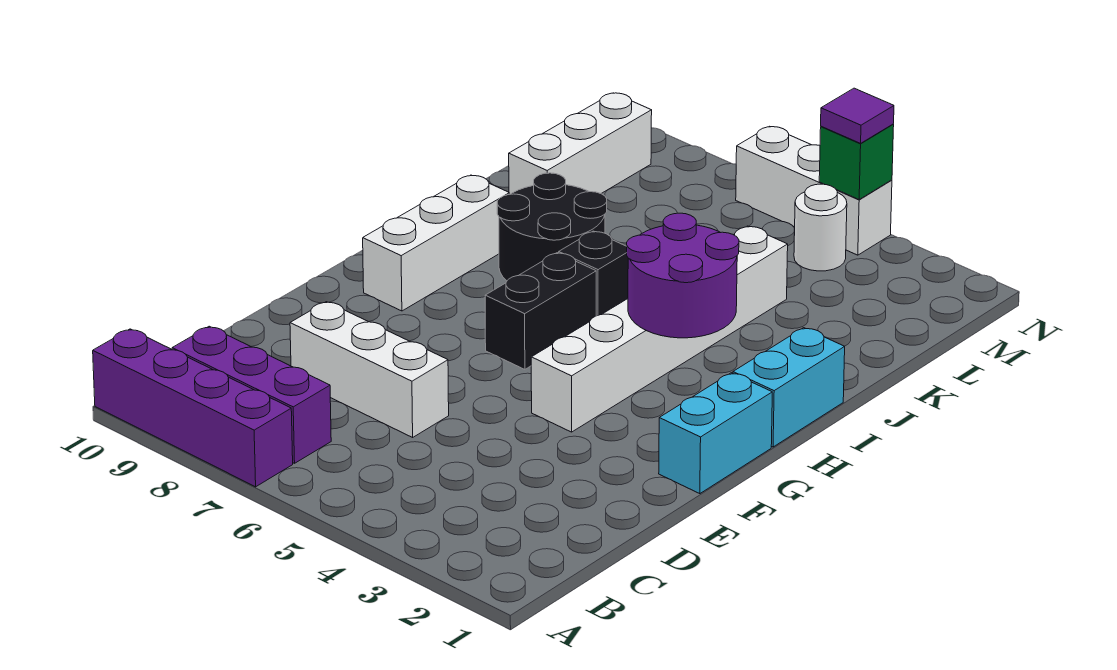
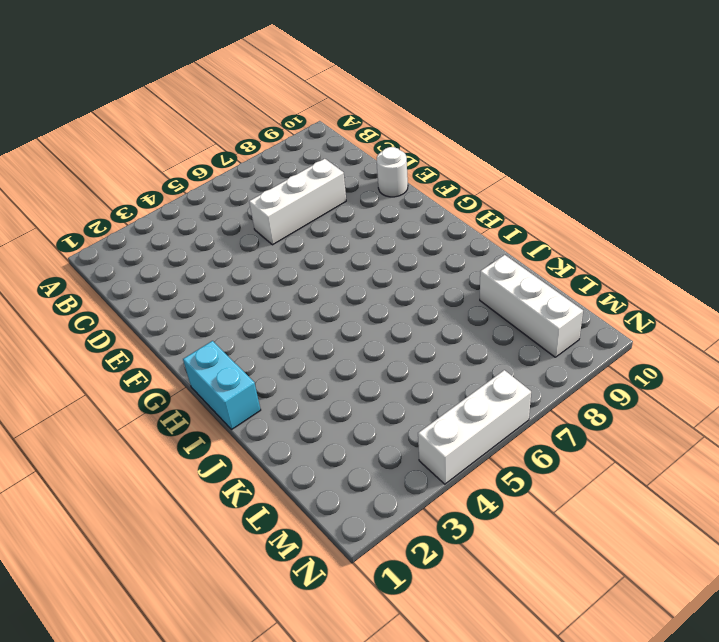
white round brick E10 level 1 -> white round brick M4 level 1
none -> purple brick A7:A10 level 1
none -> purple brick B7:B9 level 1
none -> cyan brick F1:G1 level 1

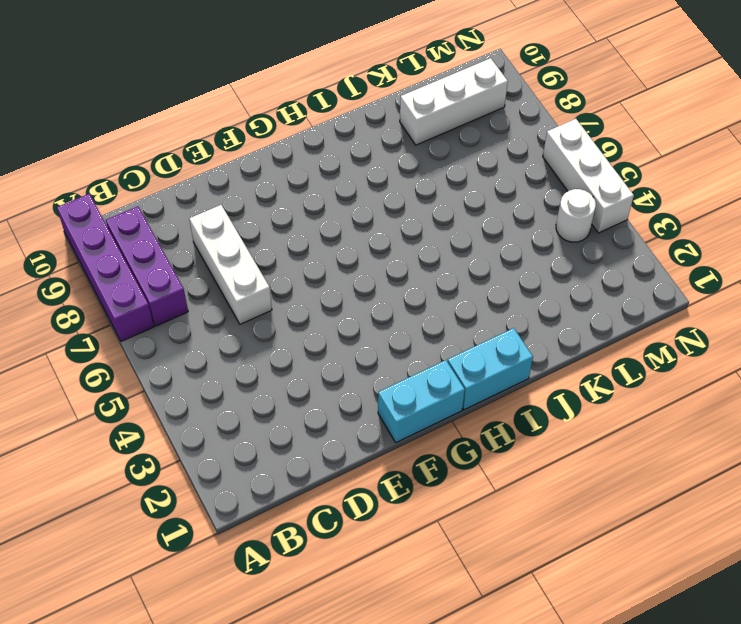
none -> white brick F4:K4 level 1
none -> black brick G6:H6 level 1
none -> white brick G9:I9 level 1

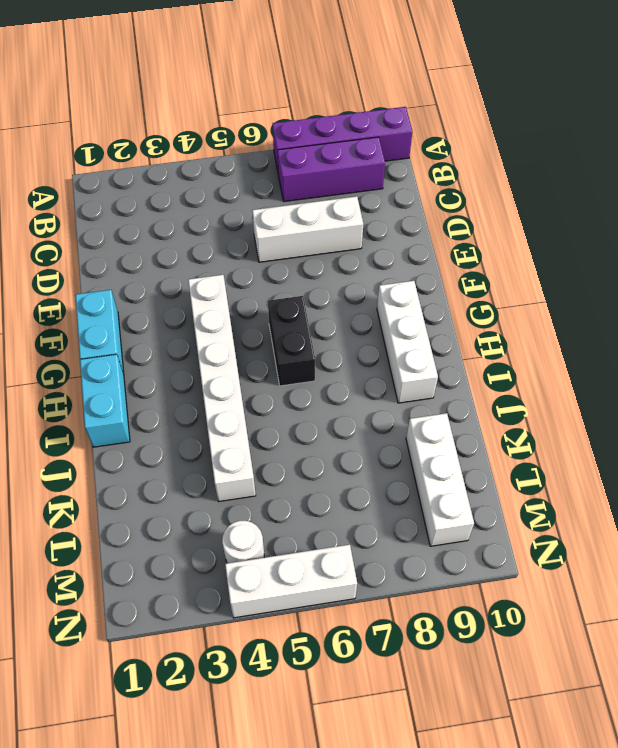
none -> black brick I6 level 1
none -> black round brick I7:J8 level 1
none -> purple round brick H3:I4 level 2

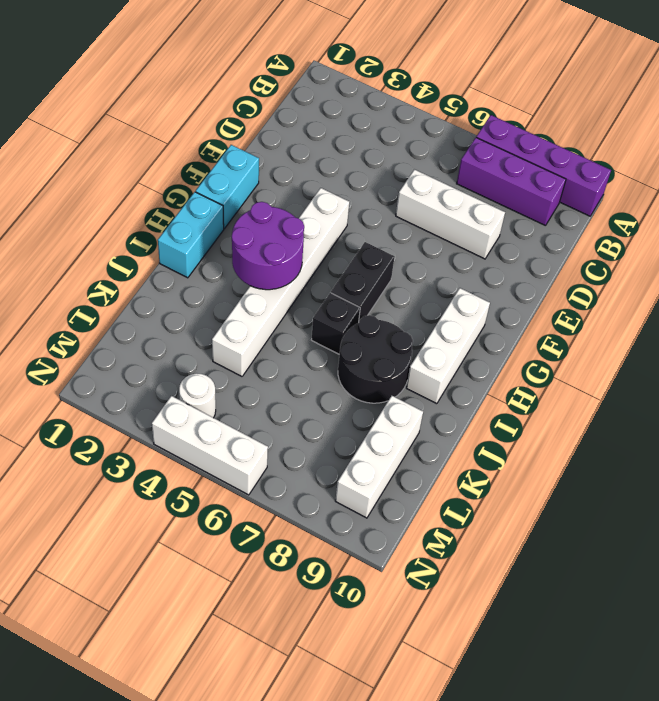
none -> green brick N4 level 2
none -> purple tile N4 level 3

